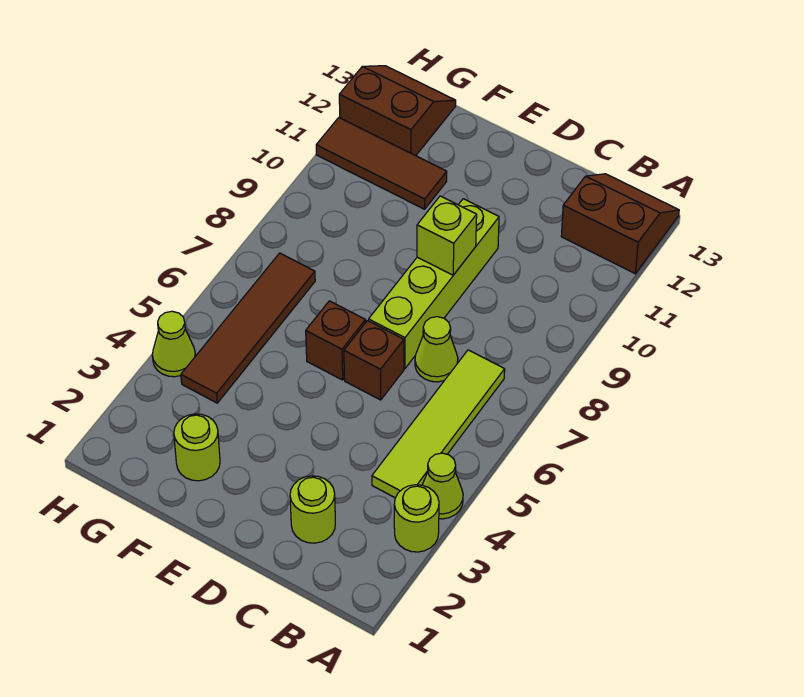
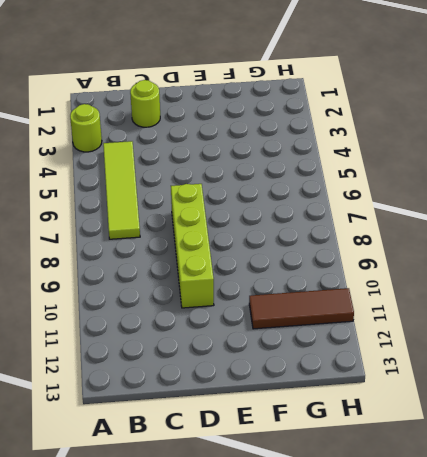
none -> lime cone A4 level 1
none -> brown slope A12:B13 level 1 top 12
none -> lime cone C7 level 1

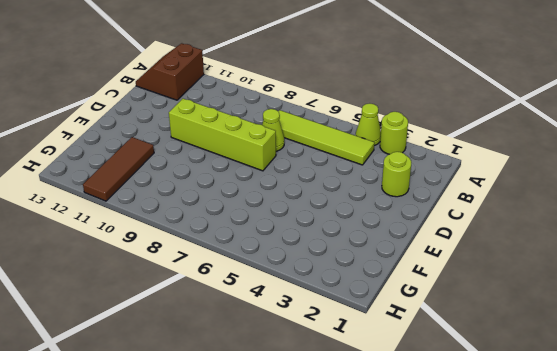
none -> brown brick D6 level 1
none -> brown brick E6 level 1
none -> lime round brick F2 level 1

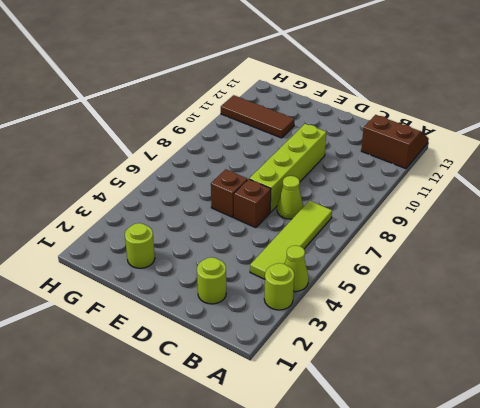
none -> brown tile G4:G7 level 1
none -> brown slope G12:H13 level 1 top 12
none -> lime cone H4 level 1

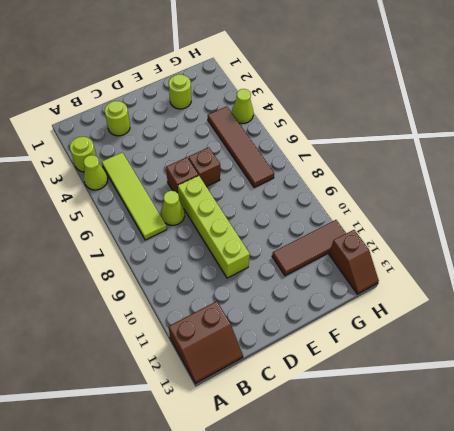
brown slope H12:H13 level 1 top 12 -> brown slope G12:H13 level 1 top 12
none -> lime brick D9 level 2

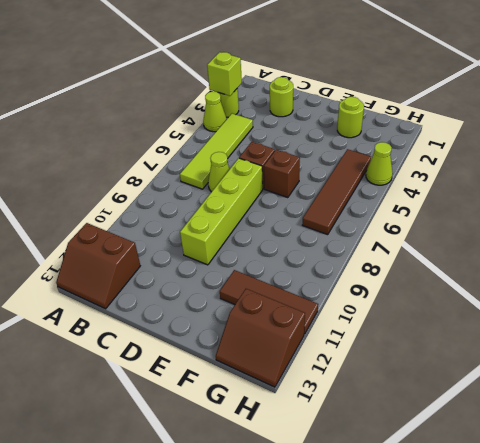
lime brick A3 level 2 -> lime brick D9 level 2

